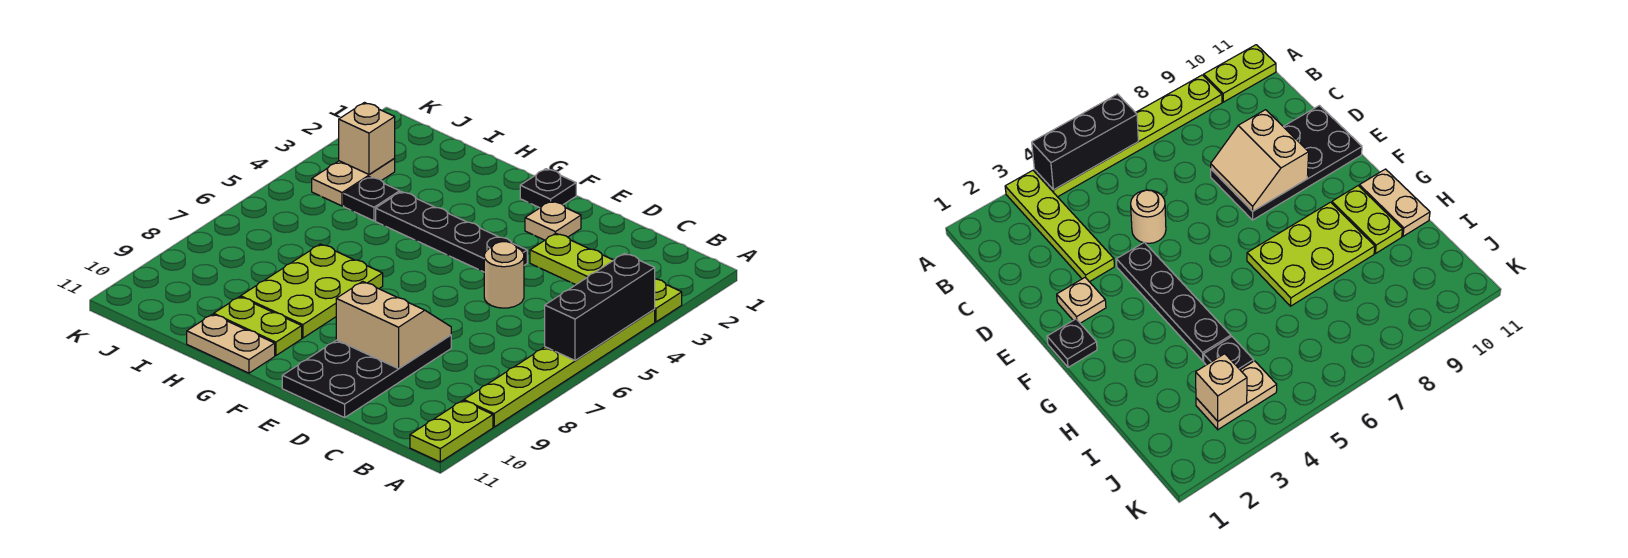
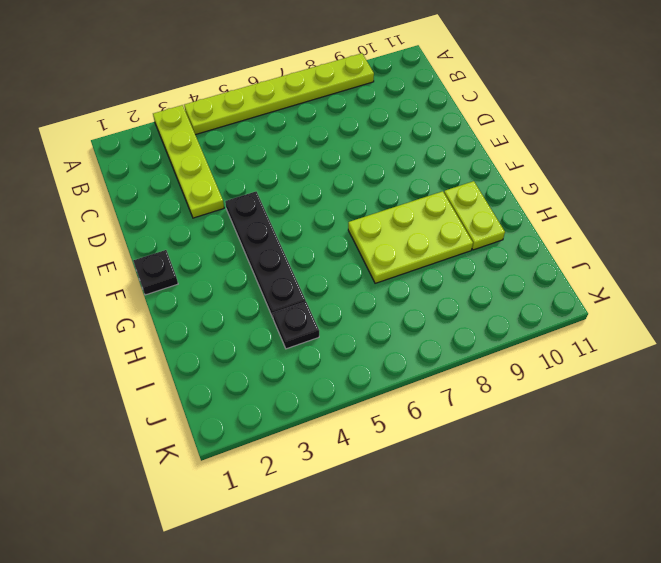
none -> lime plate A10:A11 level 1
none -> tan round brick D5 level 1
none -> black plate D8:E11 level 1

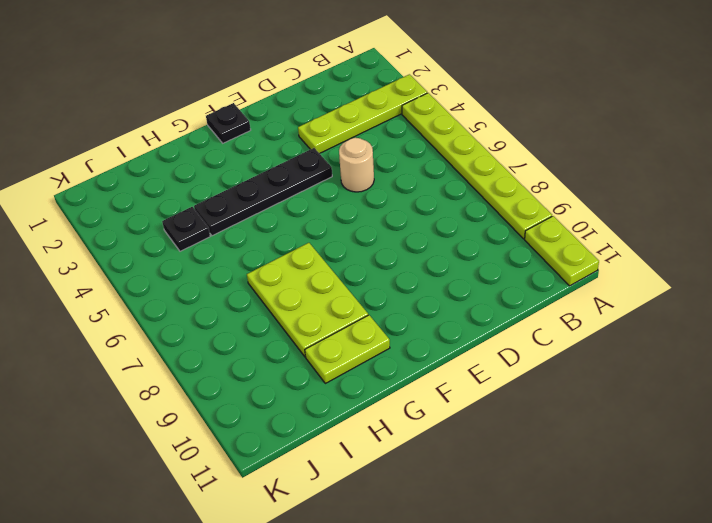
none -> black plate D8:E11 level 1
none -> tan plate E2 level 1
none -> tan plate G11:H11 level 1

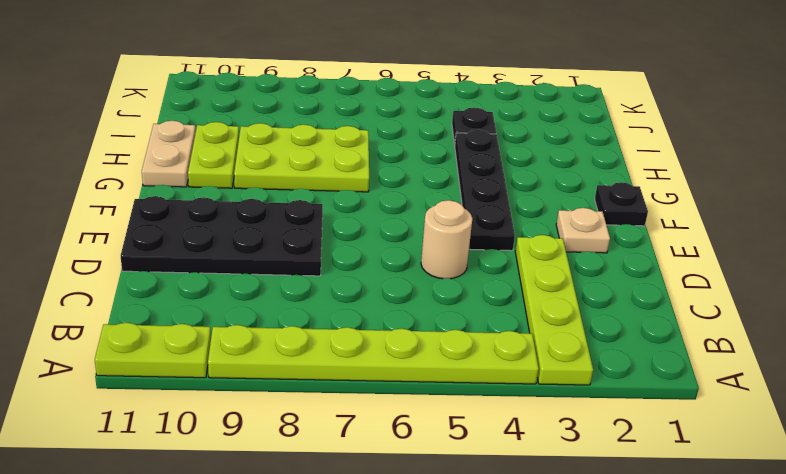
none -> tan plate J3:J4 level 1
none -> black brick A4:A6 level 2
none -> tan slope D8:E9 level 2 top 9

